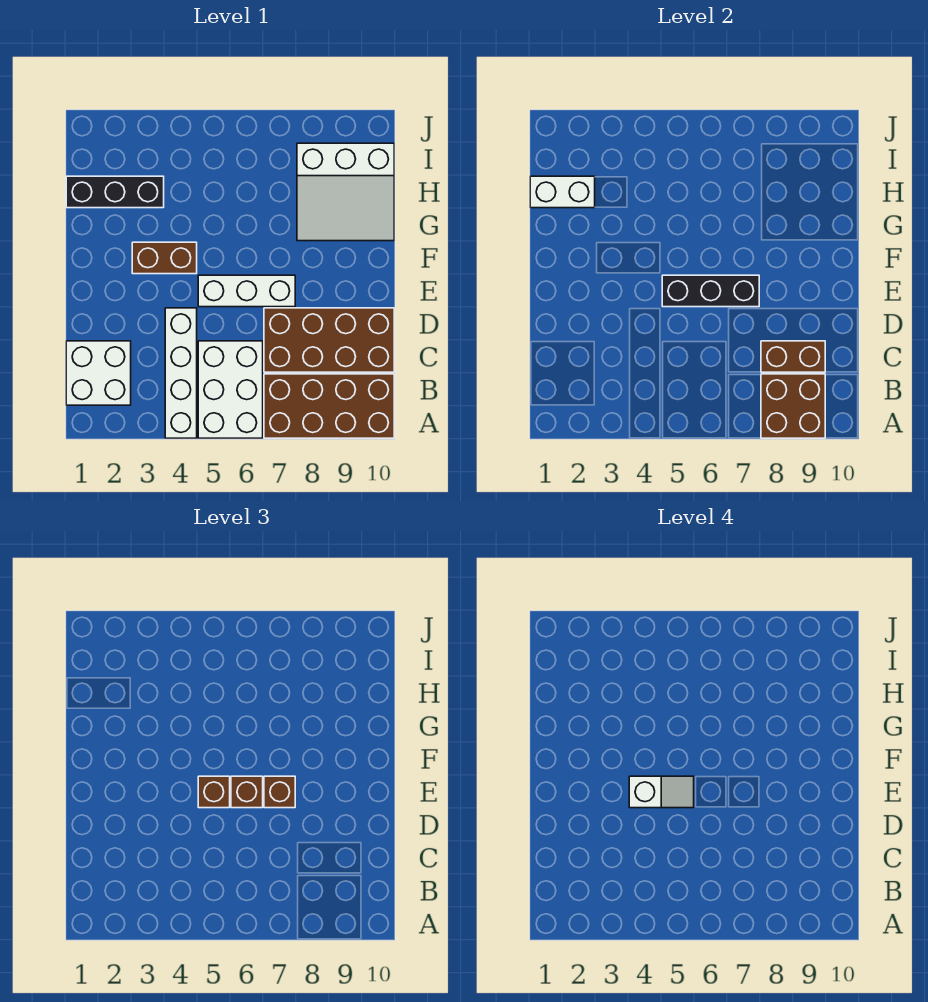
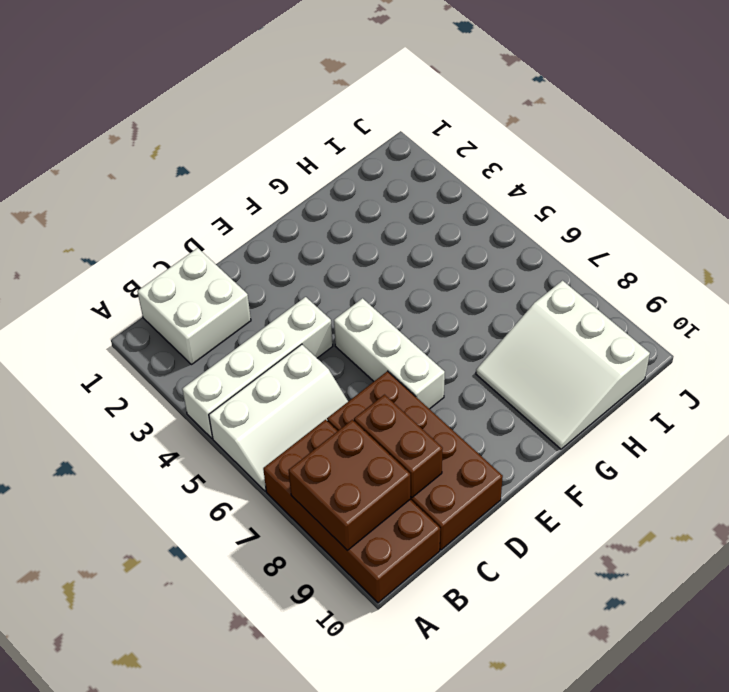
white slope A5:C6 level 1 top 5 -> white brick A5:C6 level 1
none -> brown brick F3:F4 level 1
none -> black brick H1:H3 level 1
none -> black brick E5:E7 level 2

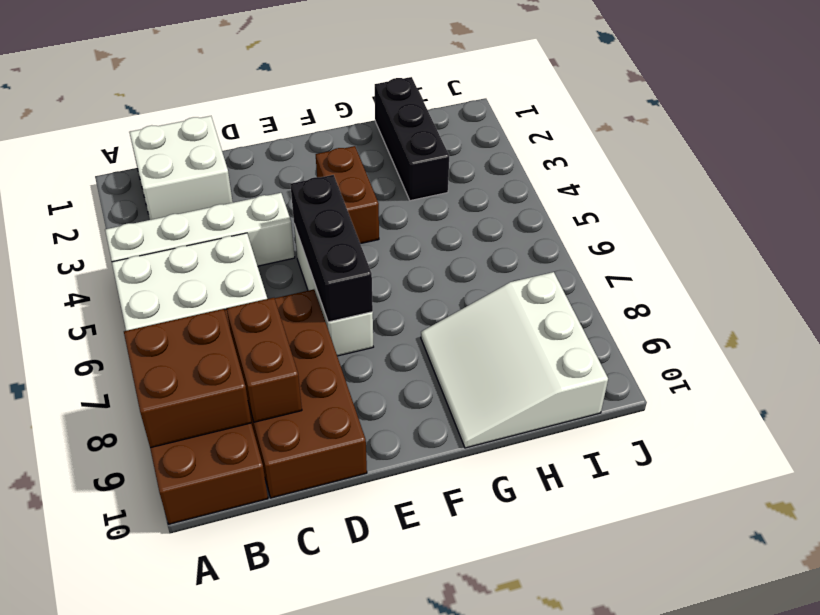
none -> white brick H1:H2 level 2
none -> brown brick E5 level 3
none -> brown brick E6 level 3

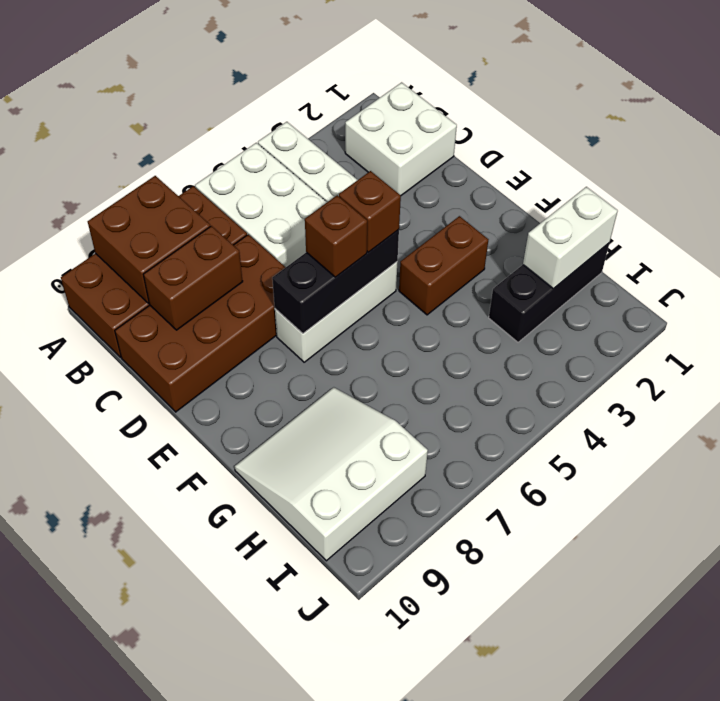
none -> brown brick E7 level 3
none -> white slope E4:E5 level 4 top 4

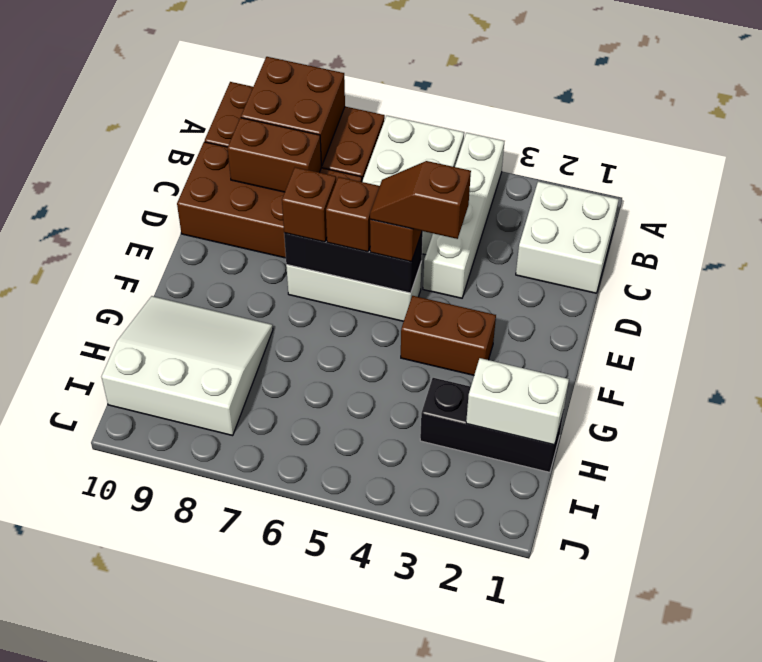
brown slope E4:E5 level 4 top 4 -> white slope E4:E5 level 4 top 4

